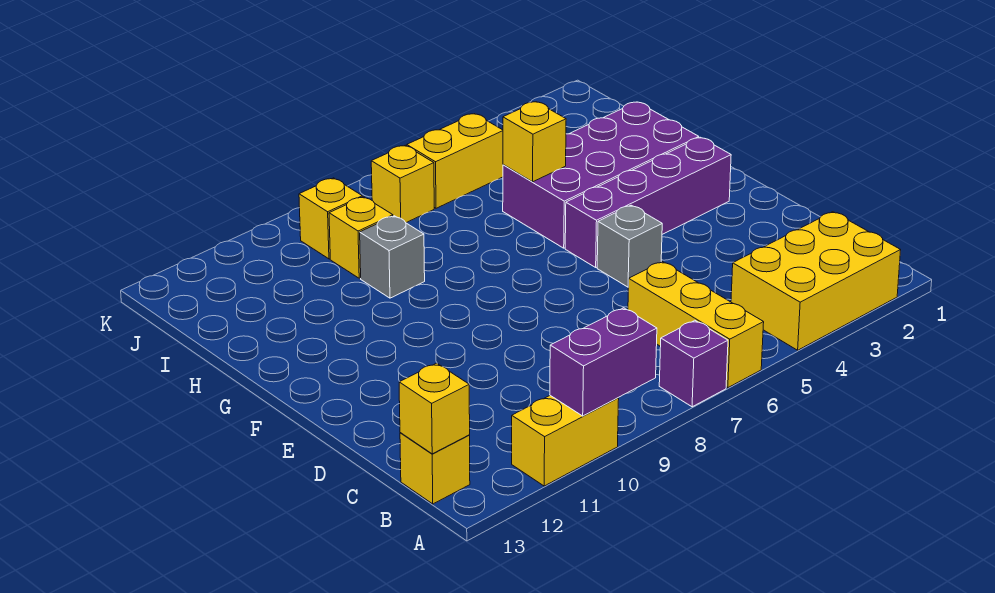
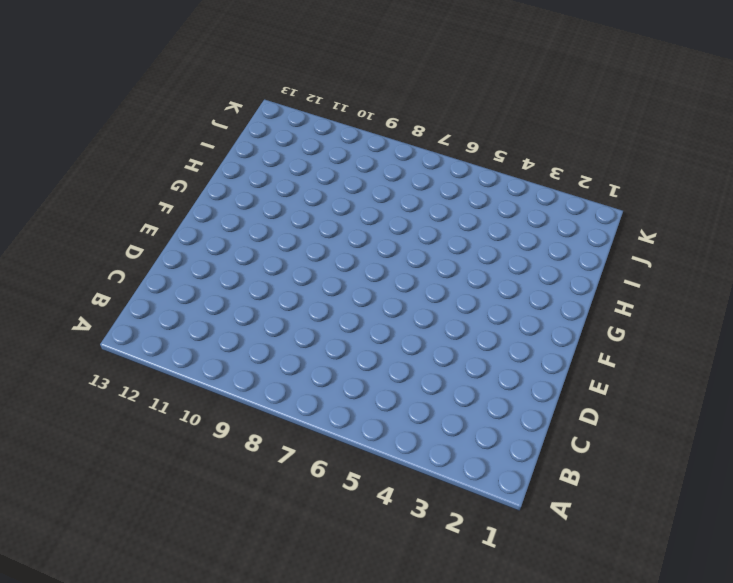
none -> yellow brick A2:B4 level 1
none -> yellow brick A6:C6 level 1
none -> purple brick A7 level 1

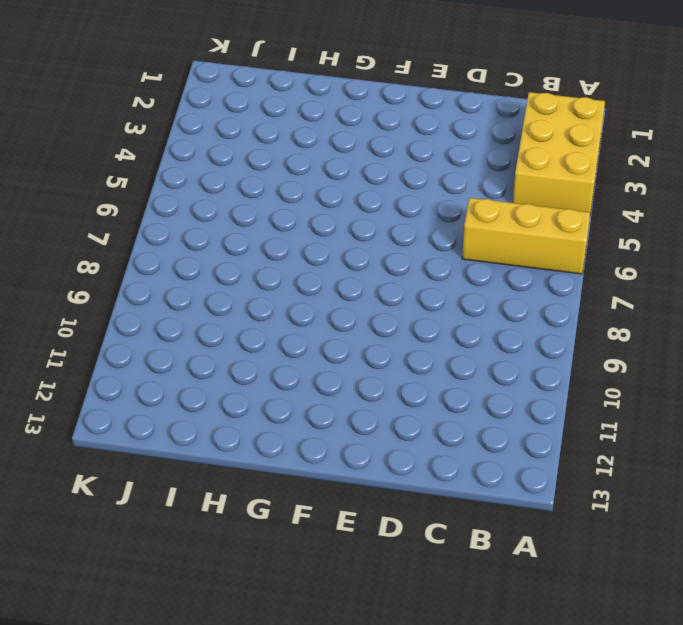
none -> purple brick A7 level 1
none -> yellow brick A10:A11 level 1
none -> yellow brick B13 level 1

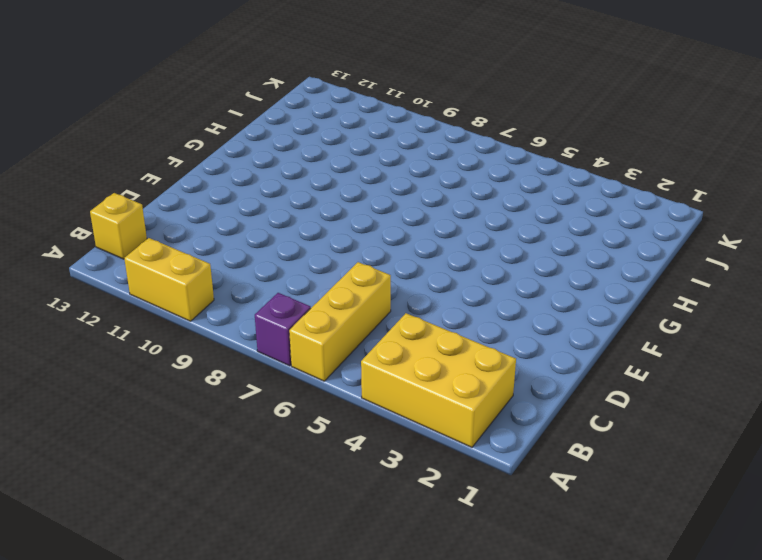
none -> grey brick E5 level 1
none -> purple brick F2:F5 level 1
none -> purple brick G2:H5 level 1

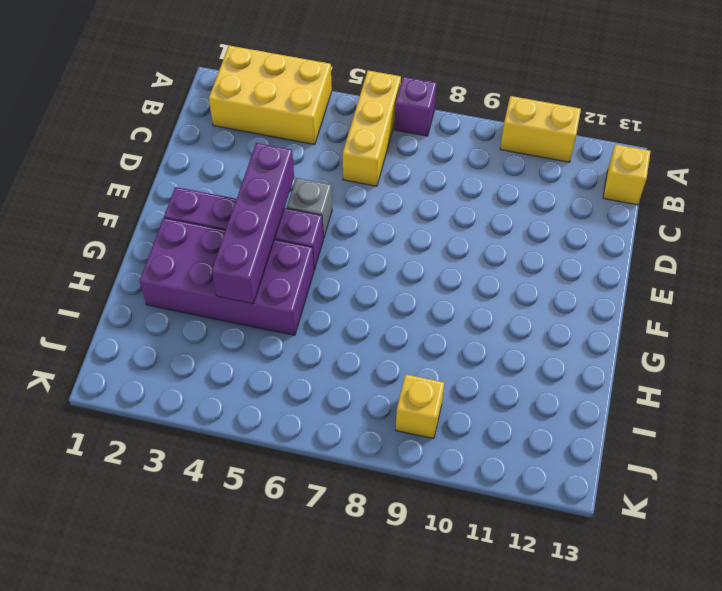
purple brick E4:H4 level 2 -> none
none -> grey brick H9 level 1
none -> yellow brick I9 level 1
none -> yellow brick J5:J6 level 1

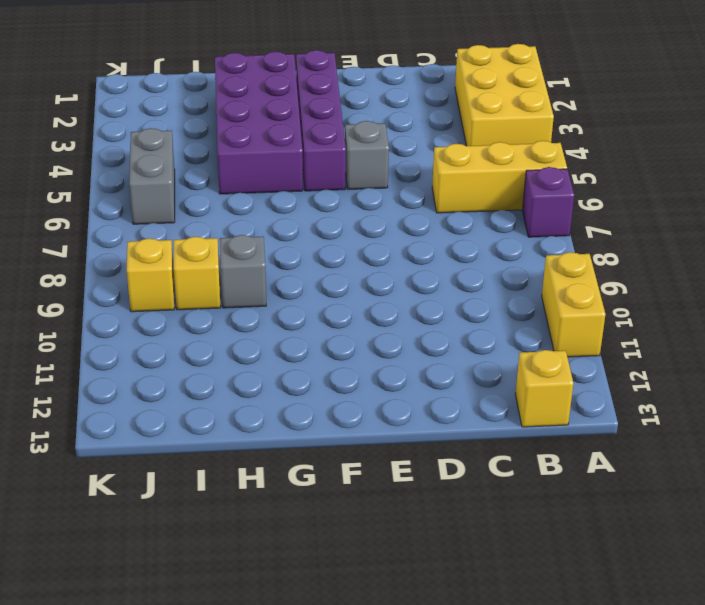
grey brick J5:J6 level 1 -> yellow brick J5:J6 level 1
none -> yellow brick J7 level 1
none -> purple brick A9:A10 level 2
none -> yellow brick B13 level 2

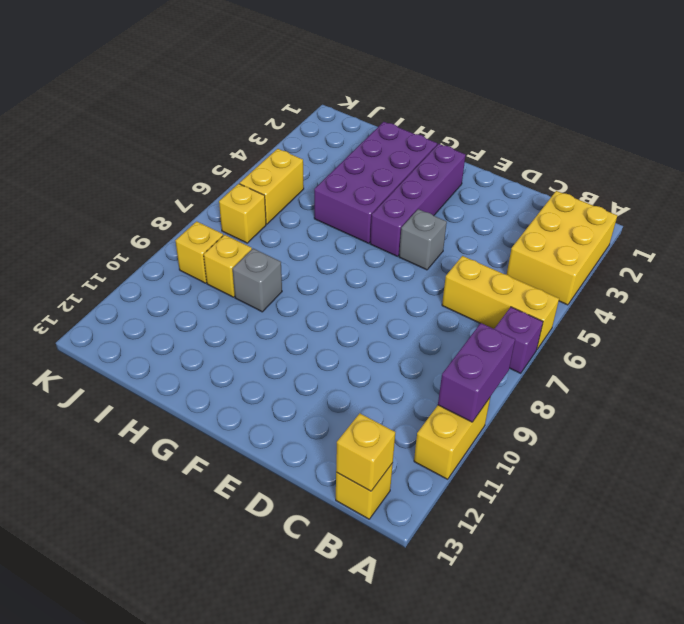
none -> yellow brick H5 level 2

